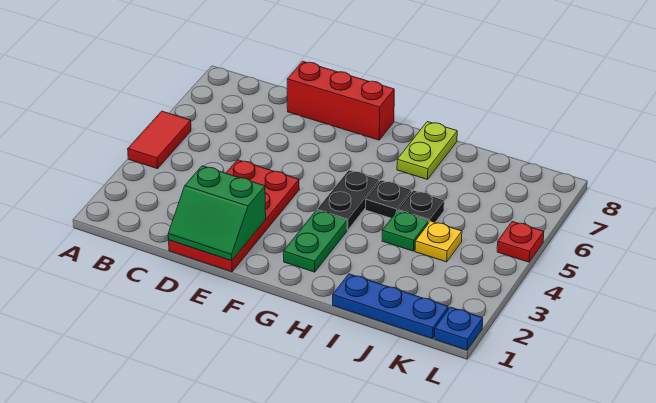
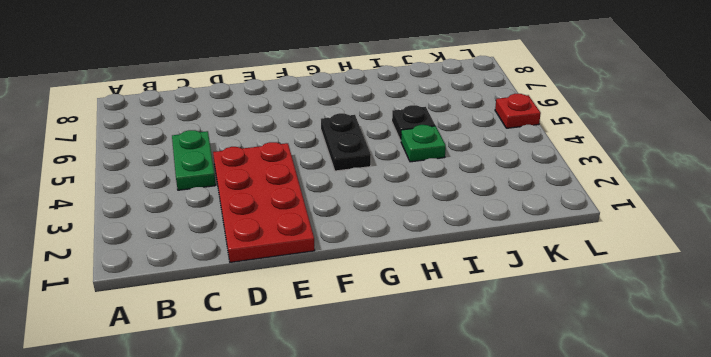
green plate C4:C5 level 1 -> green plate G2:G3 level 1
none -> red tile A4:A5 level 1
none -> red brick D8:F8 level 1
none -> black plate H5 level 1

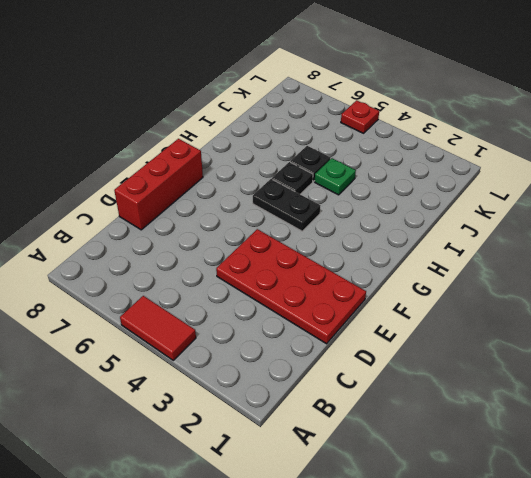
none -> green plate G2:G3 level 1
none -> lime plate H7:H8 level 1
none -> blue plate I1:K1 level 1

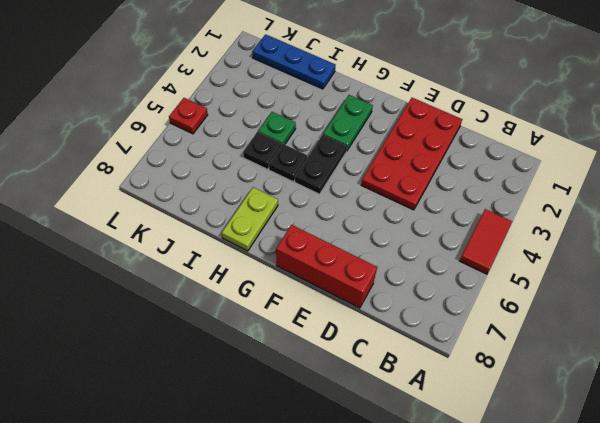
none -> yellow plate J4 level 1
none -> blue plate L1 level 1
none -> green slope D1:E2 level 2 top 2

